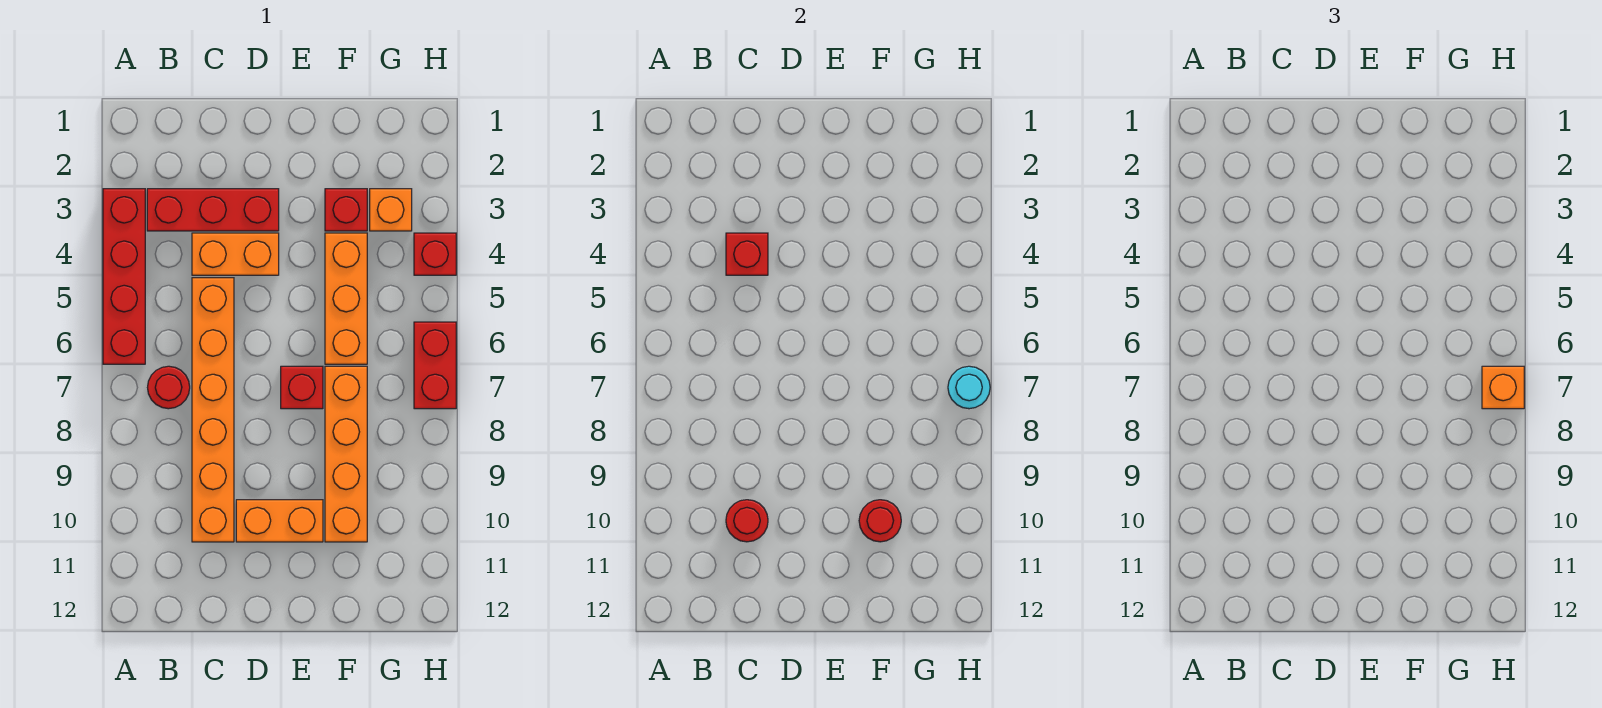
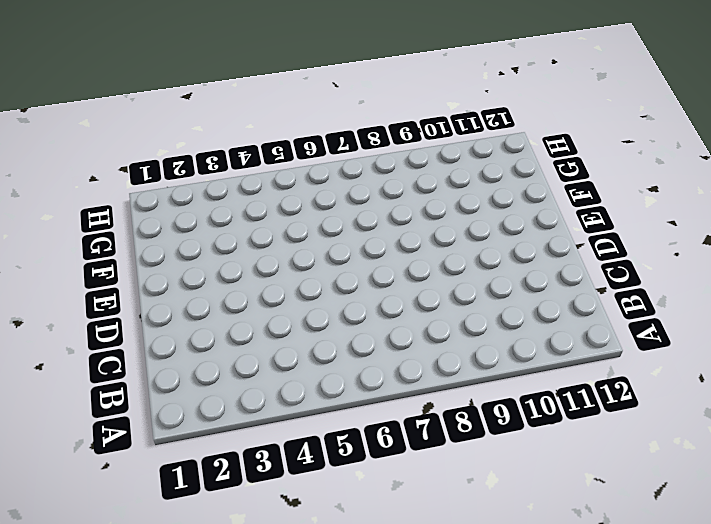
none -> red brick A3:A6 level 1
none -> red brick B3:D3 level 1
none -> red round brick B7 level 1

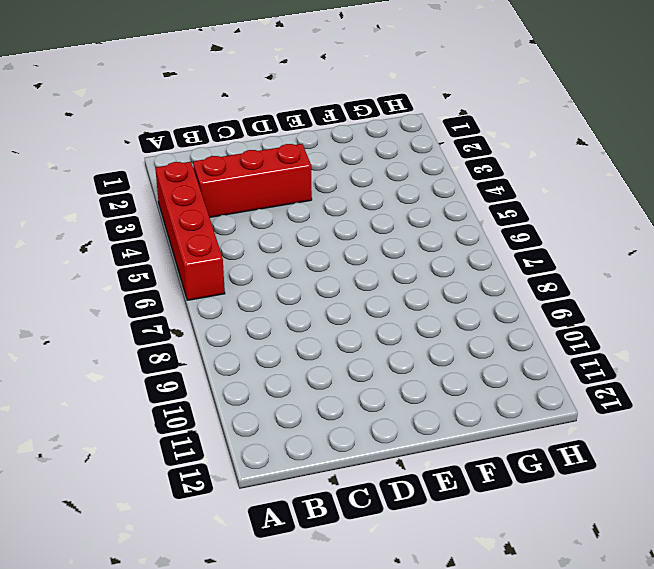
none -> red round brick B7 level 1
none -> orange brick C4:D4 level 1
none -> orange brick C5:C10 level 1

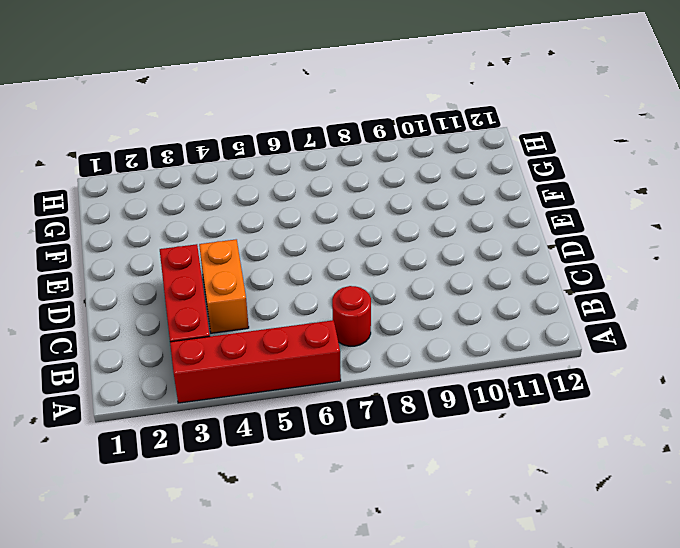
none -> orange brick C5:C10 level 1
none -> orange brick D10:E10 level 1
none -> red brick E7 level 1

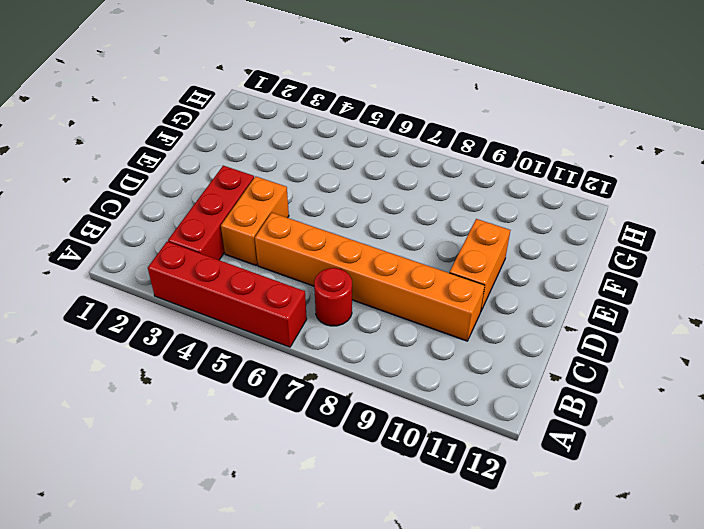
none -> red brick E7 level 1
none -> red brick F3 level 1
none -> orange brick F4:F6 level 1

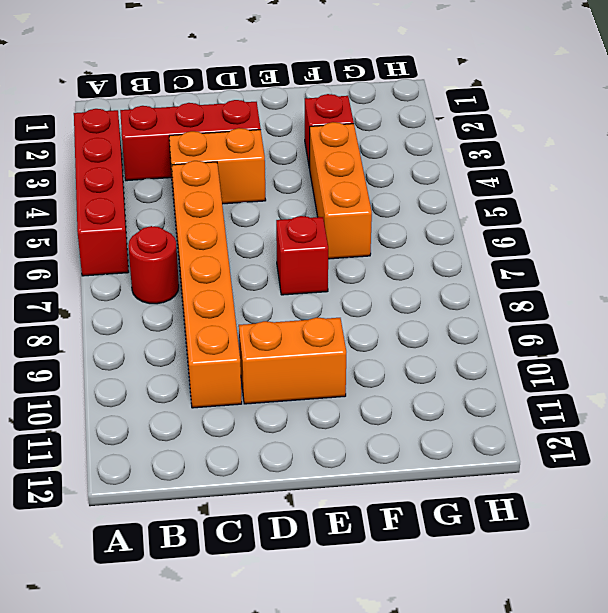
none -> orange brick F7:F10 level 1
none -> orange brick G3 level 1
none -> red brick H4 level 1

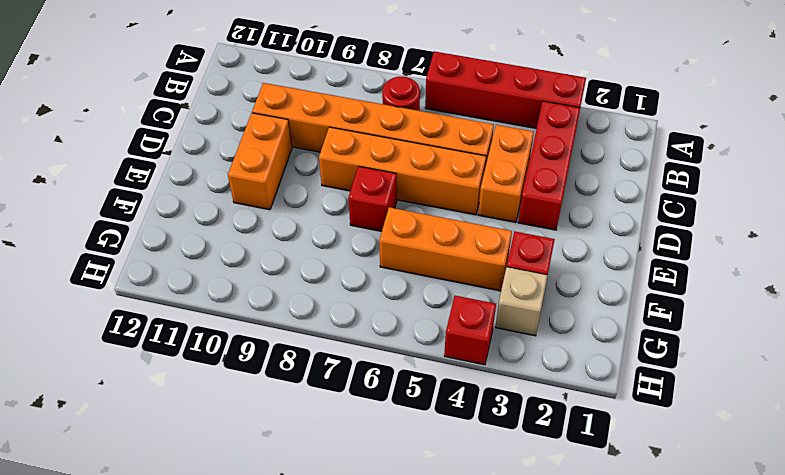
orange brick D5:D8 level 1 -> orange brick F7:F10 level 1
tan brick G3 level 1 -> orange brick G3 level 1
none -> red brick H6:H7 level 1
none -> red brick C4 level 2
none -> red round brick C10 level 2

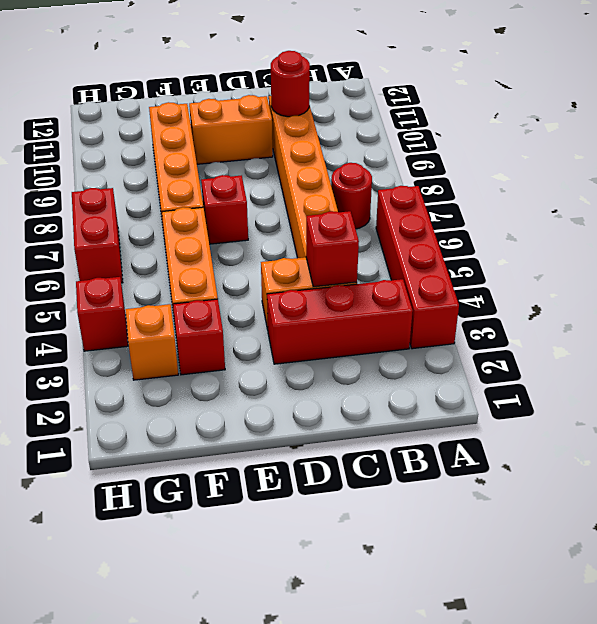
none -> red round brick F10 level 2
none -> cyan round brick H7 level 2
none -> orange brick H7 level 3

